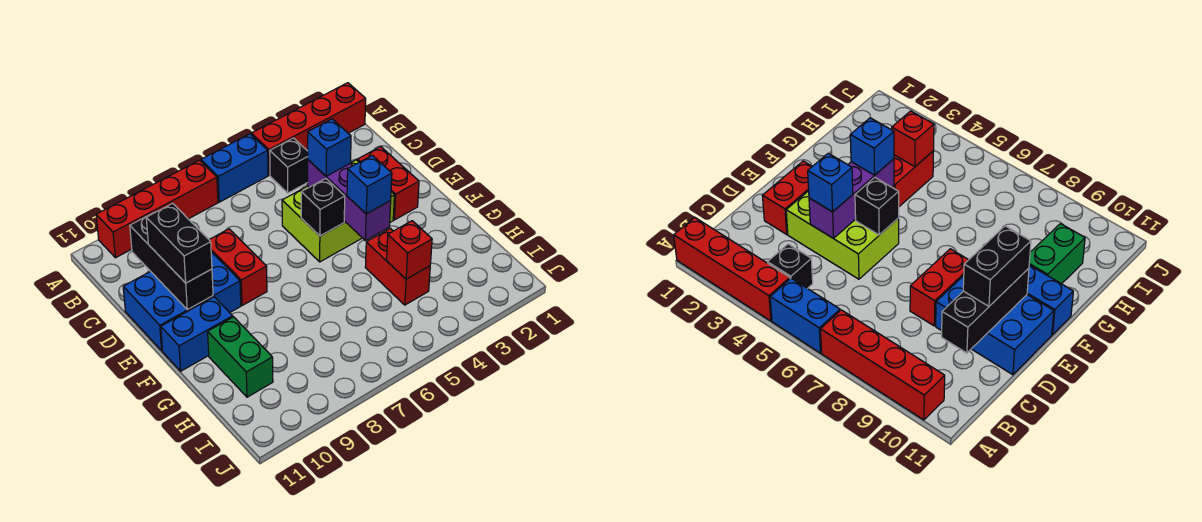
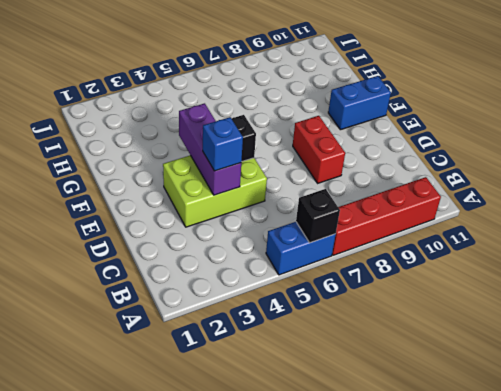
black brick A6 level 2 -> black brick B4 level 1
none -> red brick A1:A4 level 1
none -> red brick D2:E2 level 1
none -> blue brick D9:E11 level 1

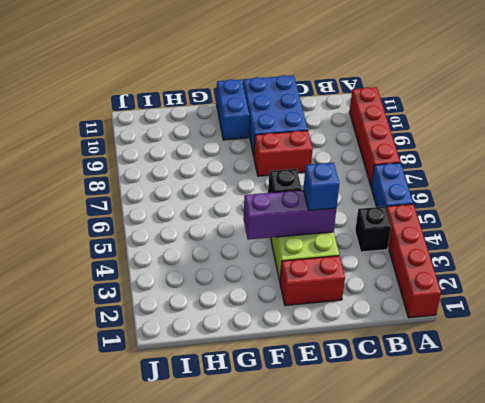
none -> red brick G4:H4 level 1
none -> green brick G10:H10 level 1
none -> black brick C10:E10 level 2

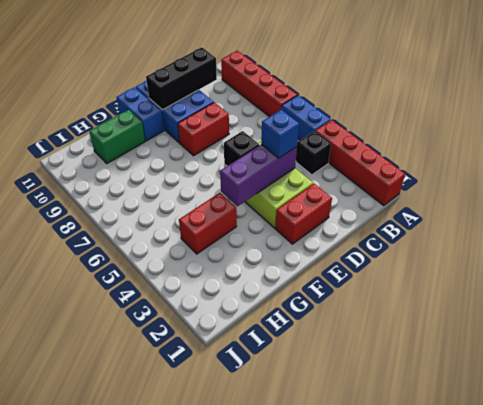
none -> red brick H4 level 2
none -> black brick D10:E10 level 3
none -> blue brick F4 level 3

